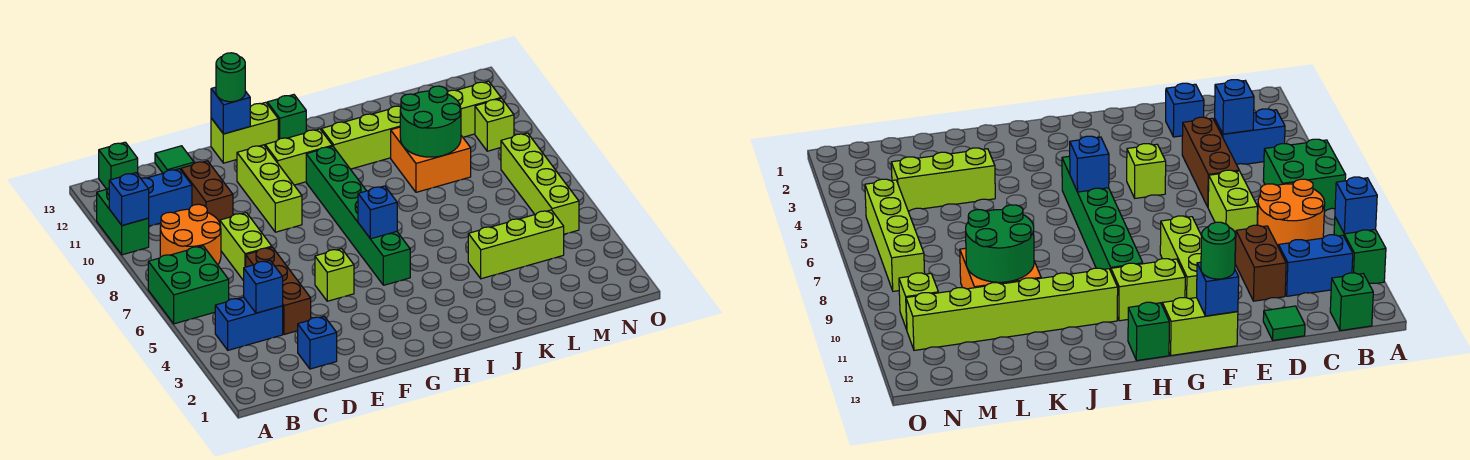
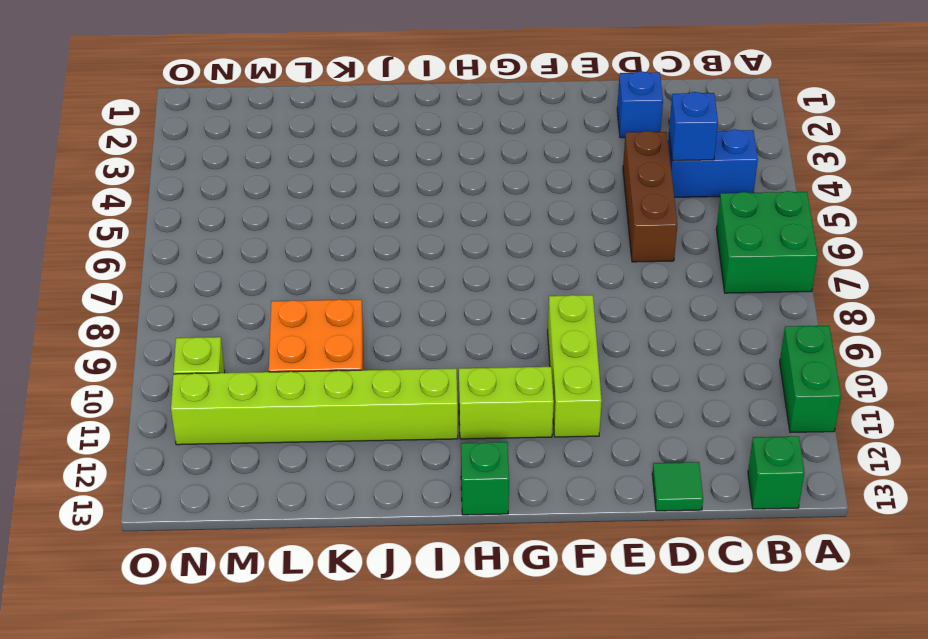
none -> orange round brick B8:C9 level 1
none -> blue brick B11:C11 level 1
none -> lime brick D7:D8 level 1

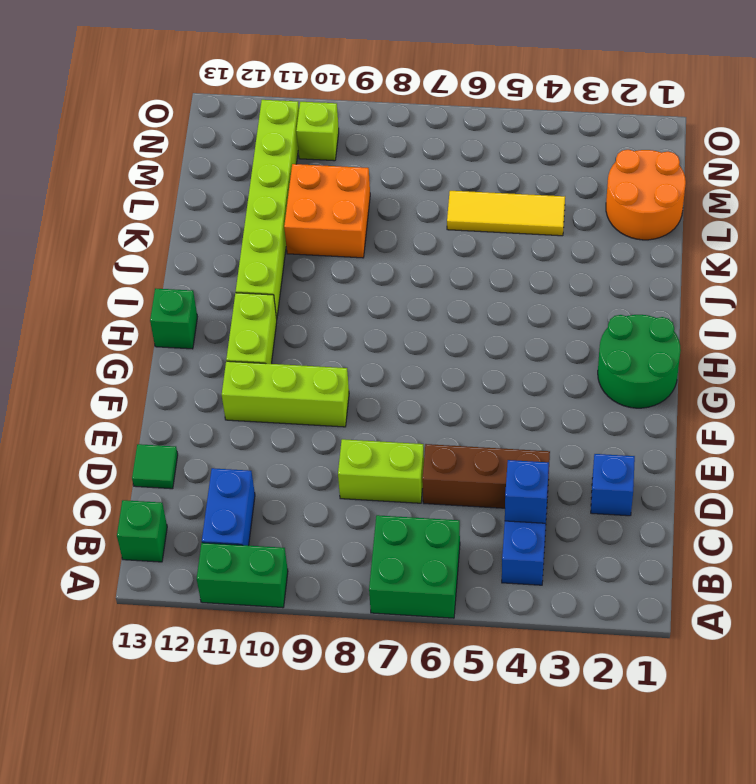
green round brick G1:H2 level 1 -> green round brick K9:L10 level 2
orange round brick L1:M2 level 1 -> orange round brick B8:C9 level 1
yellow tile L4:L6 level 1 -> lime brick K4:M4 level 1
none -> brown brick D10:D11 level 1
none -> lime brick F5 level 1
none -> lime brick F13:G13 level 1

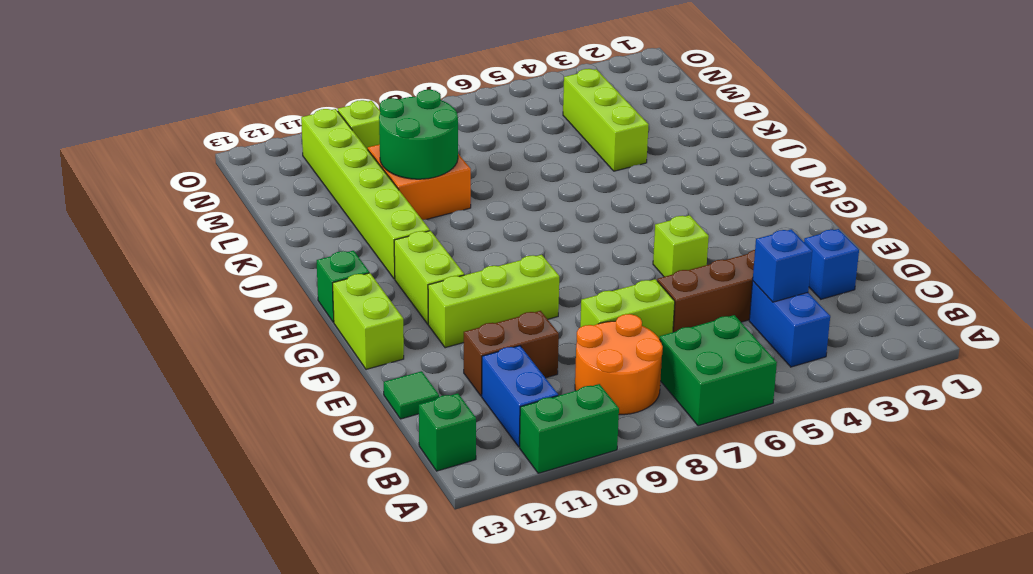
none -> green brick H5:H10 level 1
none -> lime brick N5:N8 level 1
none -> blue brick A10 level 2

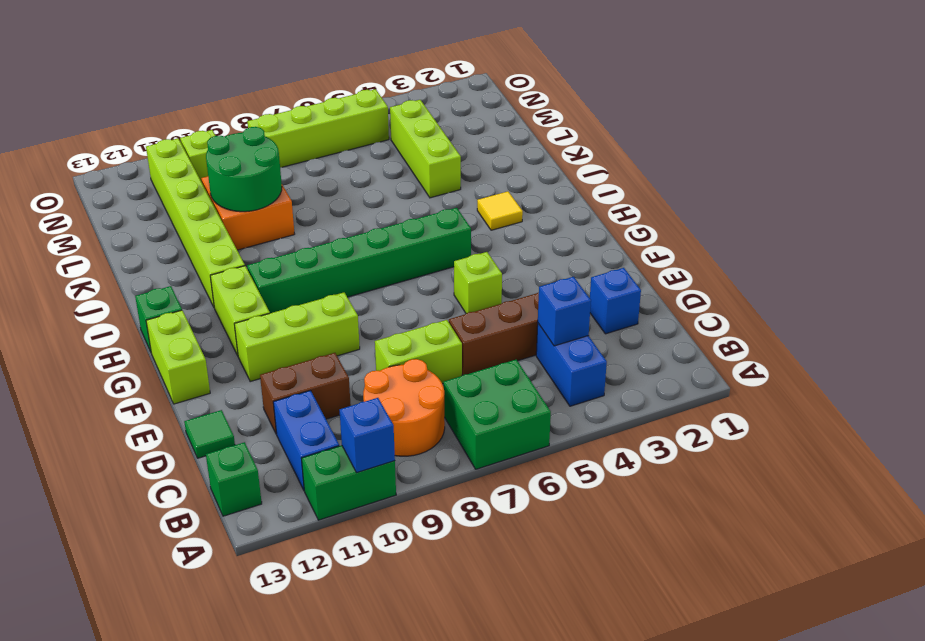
yellow tile I3 level 1 -> none
none -> blue brick F13 level 2
none -> blue brick H6 level 2
none -> green round brick F13 level 3

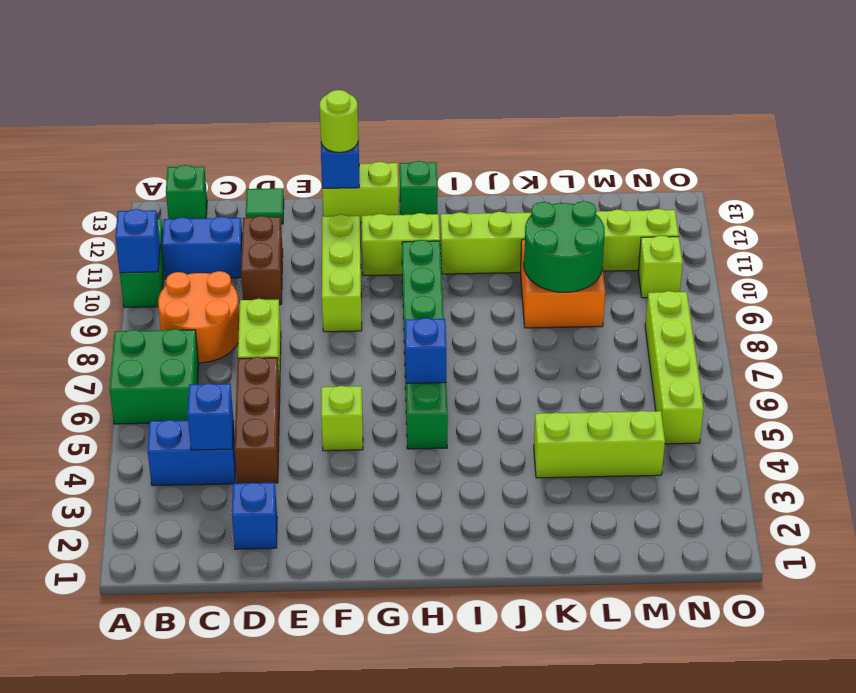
lime round brick F13 level 3 -> green round brick F13 level 3

